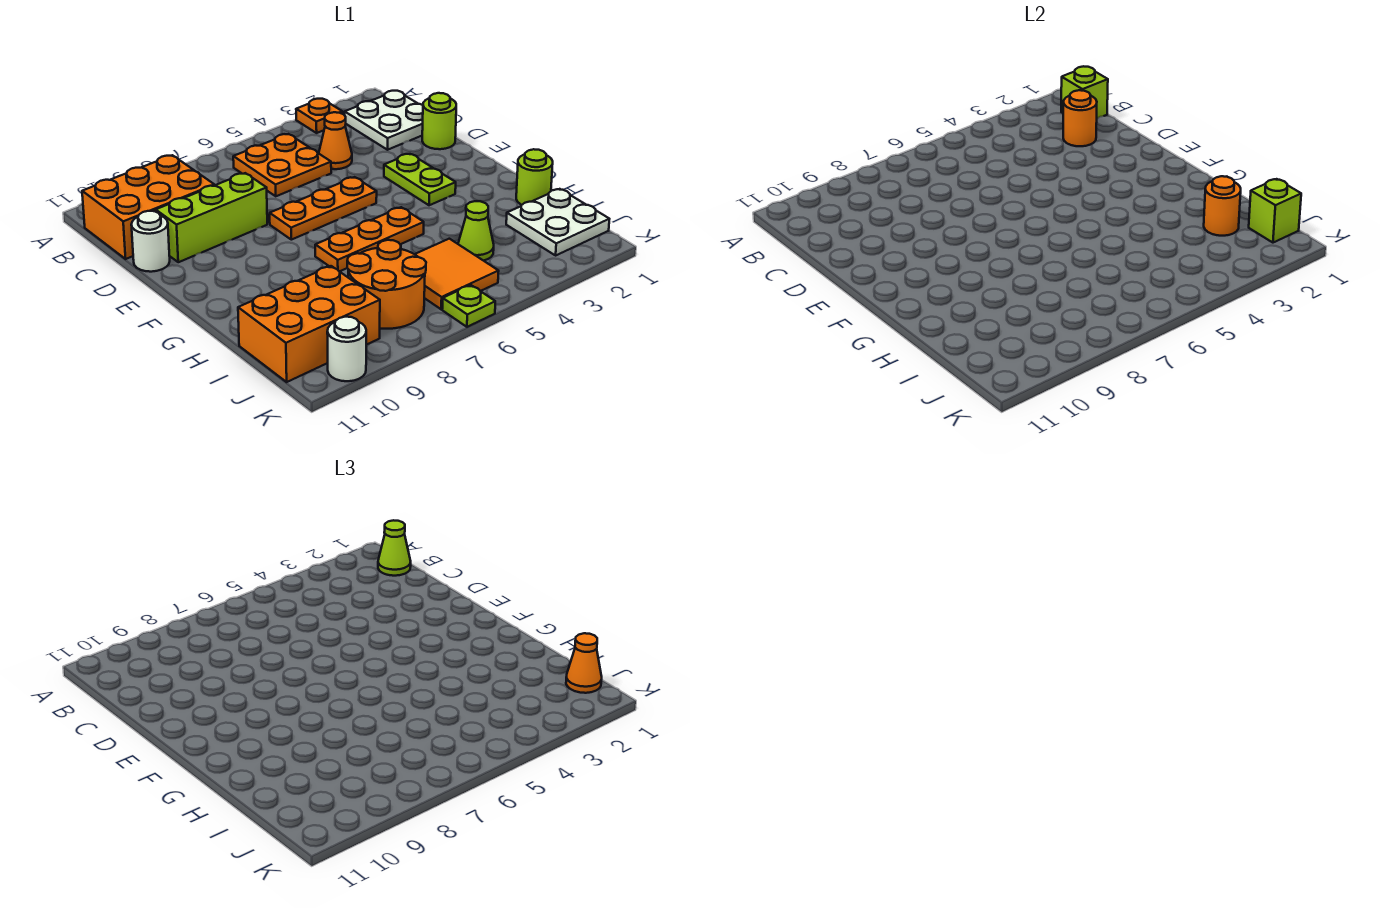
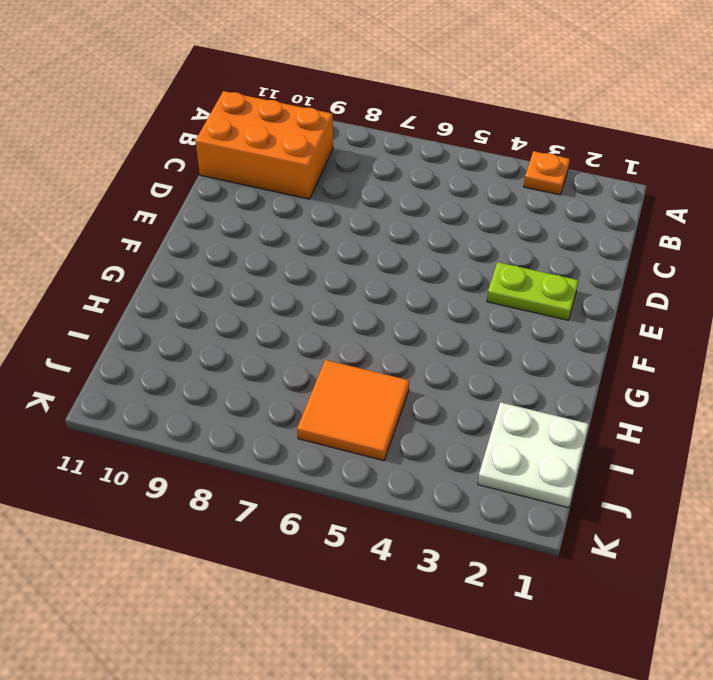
lime plate E2:E3 level 1 -> lime plate E3:F3 level 1
none -> white plate B1:C2 level 1
none -> orange plate B5:C6 level 1
none -> orange cone C4 level 1

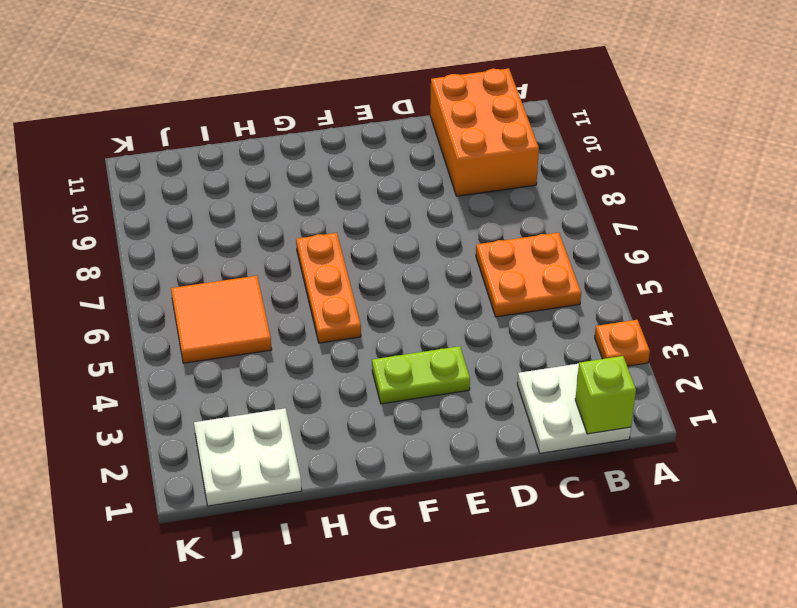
none -> orange cone C4 level 1
none -> lime round brick D1 level 1
none -> lime brick D8:D10 level 1

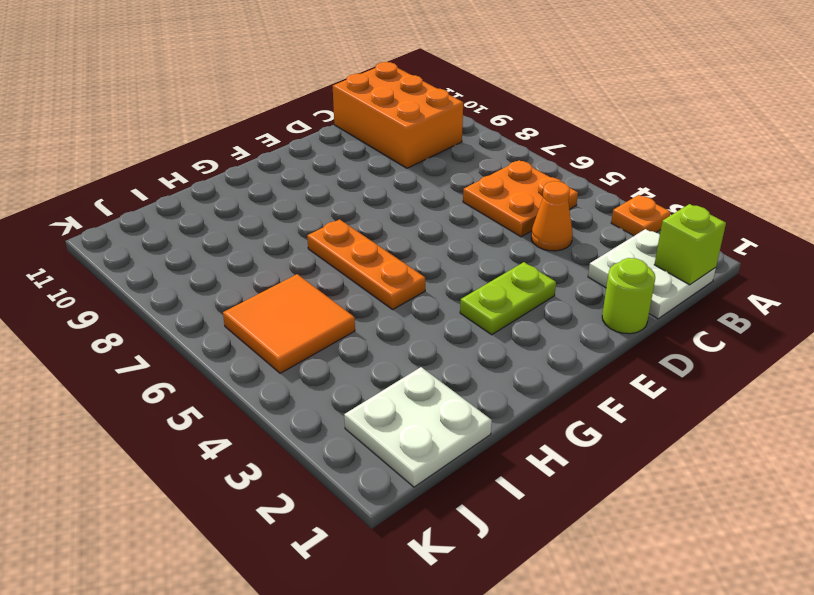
none -> lime brick D8:D10 level 1
none -> white round brick D11 level 1
none -> orange plate E5:E7 level 1

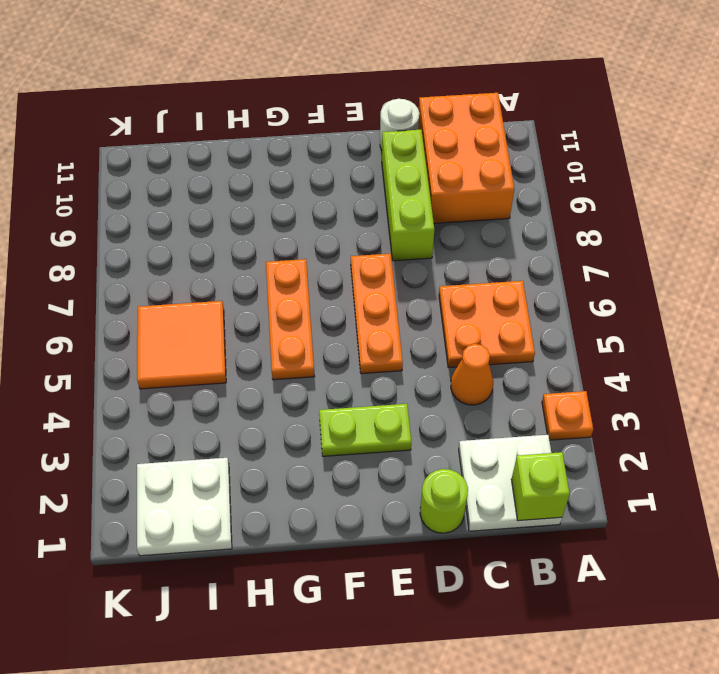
none -> lime round brick H1 level 1
none -> lime cone I4 level 1
none -> orange round brick I7:J8 level 1

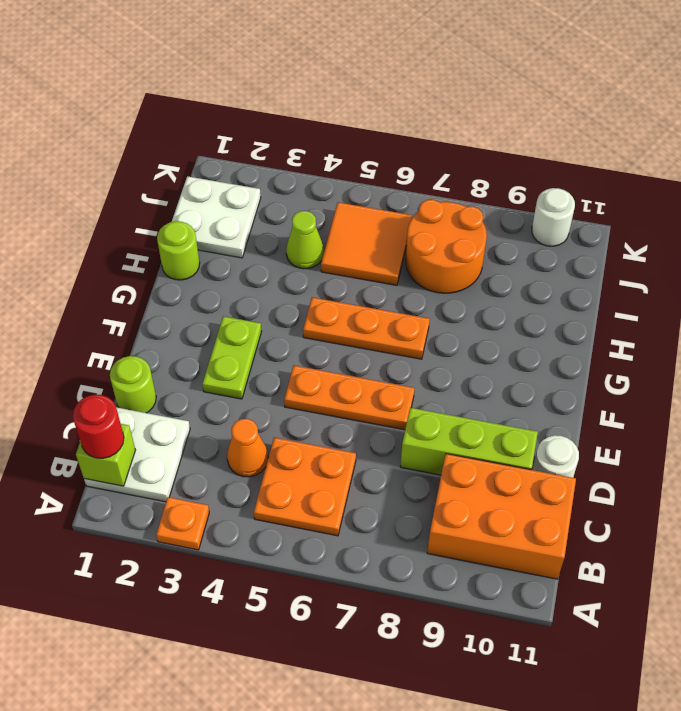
red round brick B1 level 3 -> lime cone B1 level 3
none -> orange brick I9:J11 level 1
none -> lime plate K6 level 1
none -> orange round brick C2 level 2

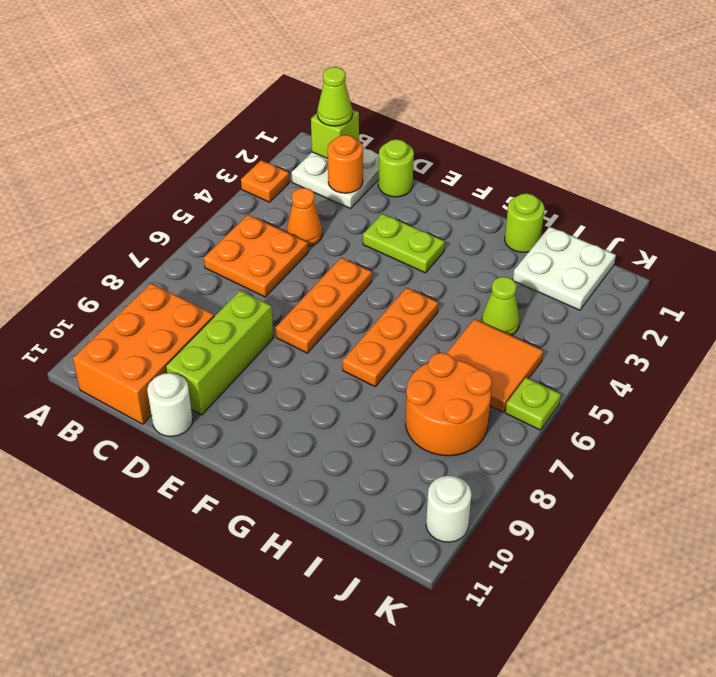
none -> orange brick I9:J11 level 1
none -> orange round brick I2 level 2
none -> lime brick J1 level 2

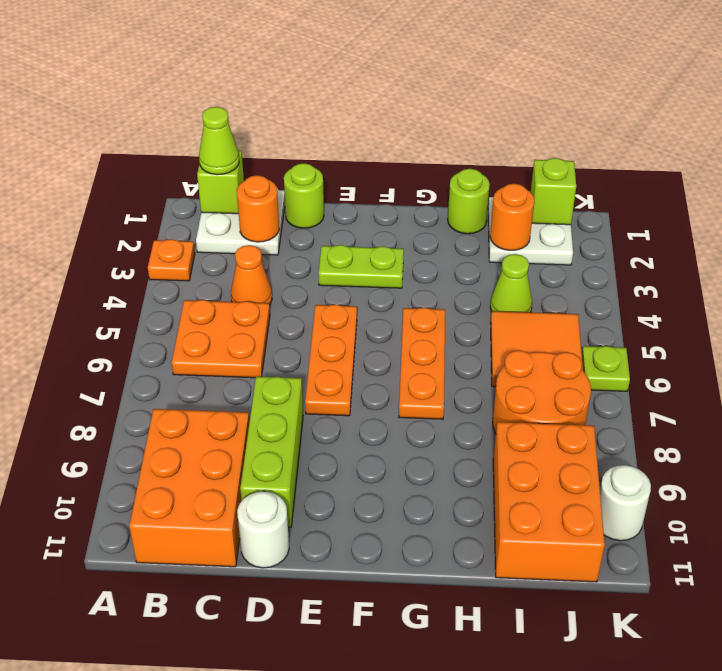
none -> orange cone J1 level 3

